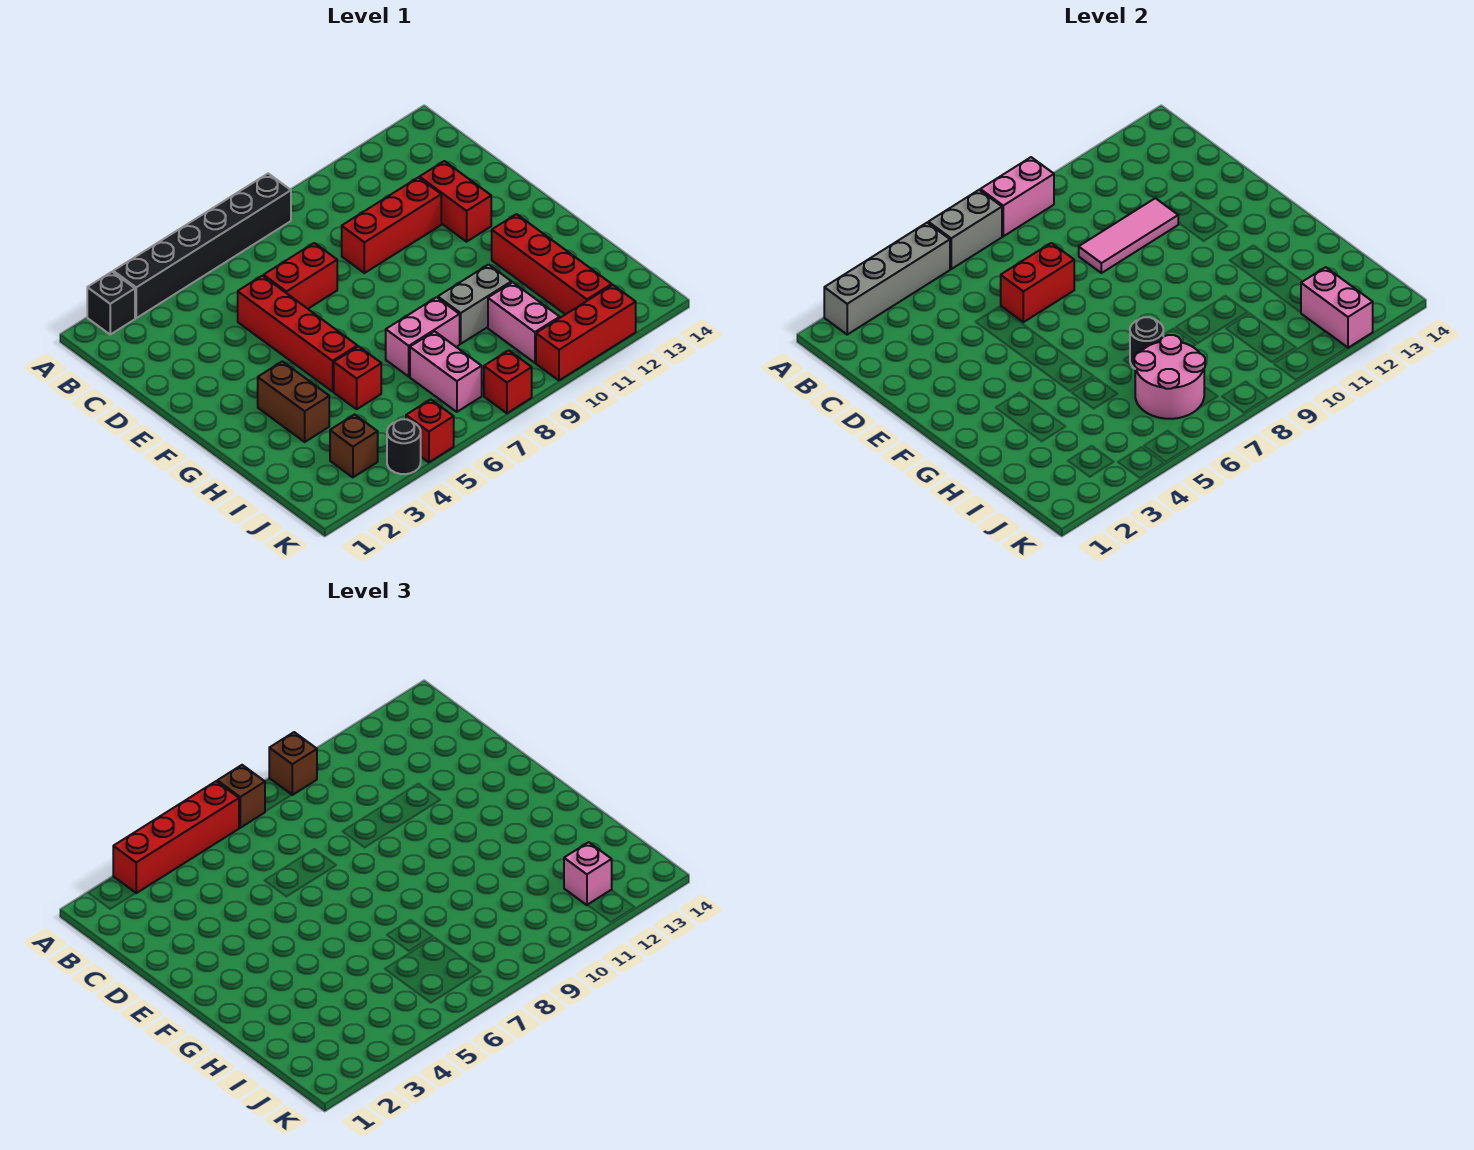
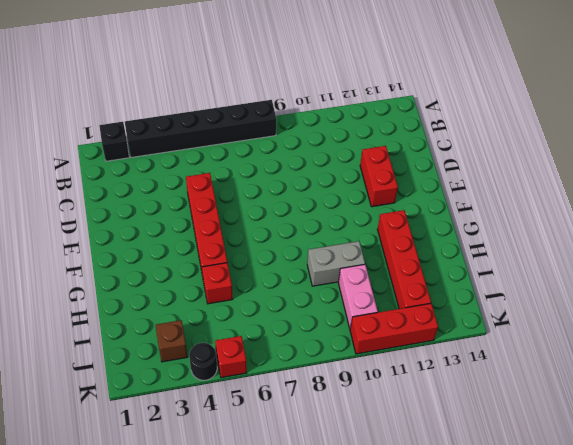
none -> red brick D6:D7 level 1
none -> red brick D9:D11 level 1
none -> brown brick G3:H3 level 1
none -> pink brick H7:H8 level 1

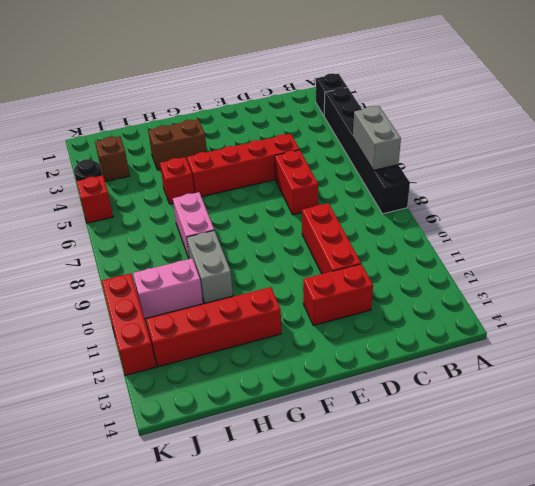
none -> pink brick I7:J7 level 1
none -> red brick K8 level 1
none -> grey brick A2:A5 level 2
none -> pink brick A8:A9 level 2

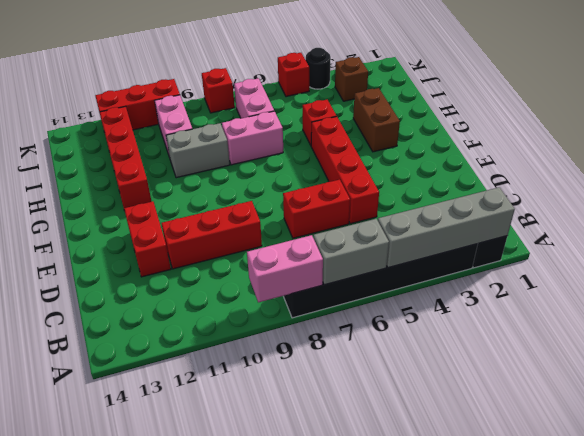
none -> red brick D6:D7 level 2
none -> pink tile D9:D11 level 2
none -> black round brick H7 level 2
none -> pink round brick I6:J7 level 2

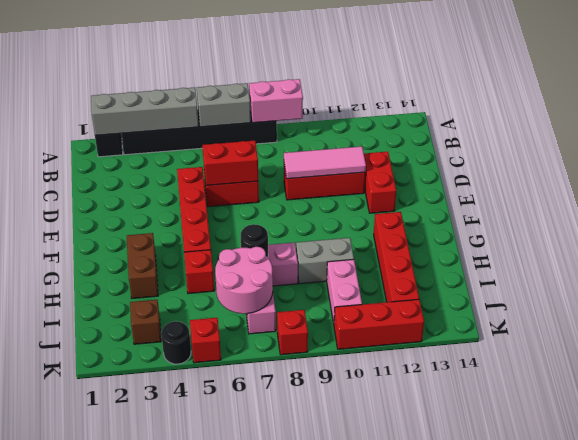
none -> pink brick J12:K12 level 2
none -> red brick A3:A6 level 3
none -> brown brick A7 level 3
none -> brown brick A9 level 3

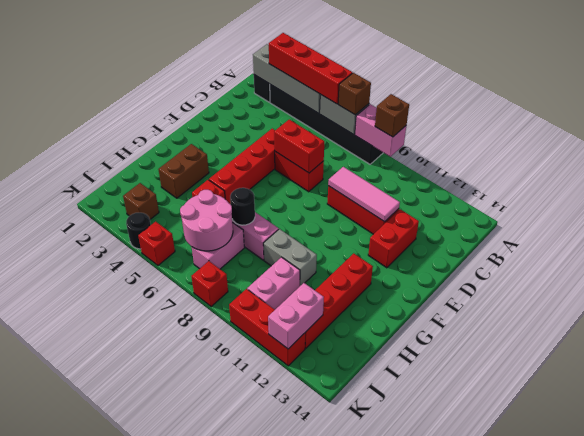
none -> pink brick J12 level 3

